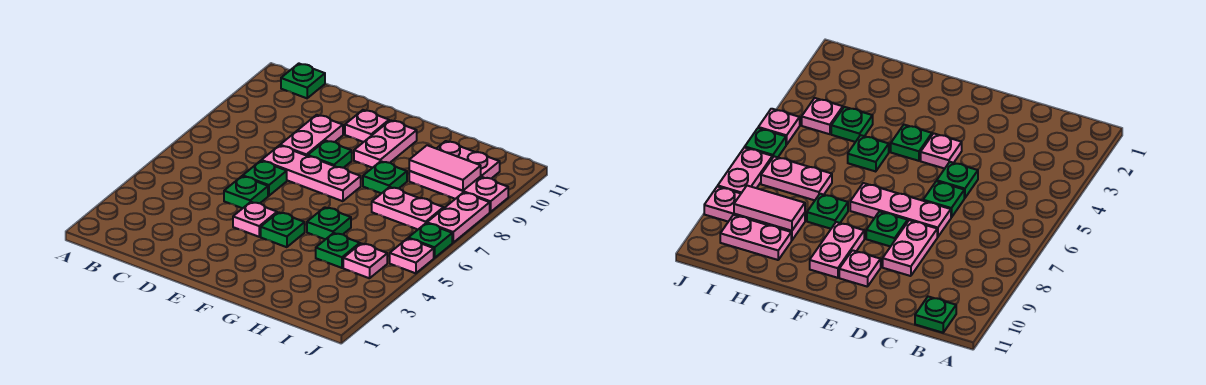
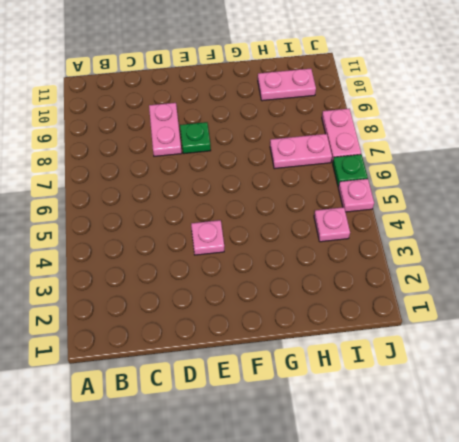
none -> green plate B11 level 1
none -> green plate D5 level 1
none -> green plate D6 level 1

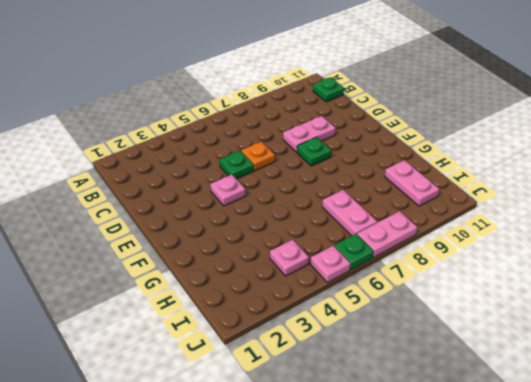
orange plate D6 level 1 -> green plate D6 level 1
none -> pink plate D7:F7 level 1
none -> pink plate E10 level 1
none -> green plate F4 level 1

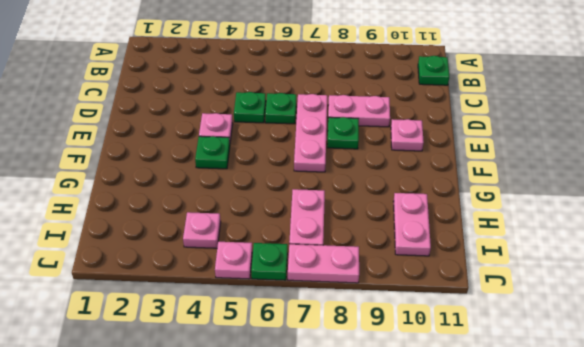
none -> pink plate F9:F10 level 1
none -> green plate G5 level 1
none -> green plate G8 level 1

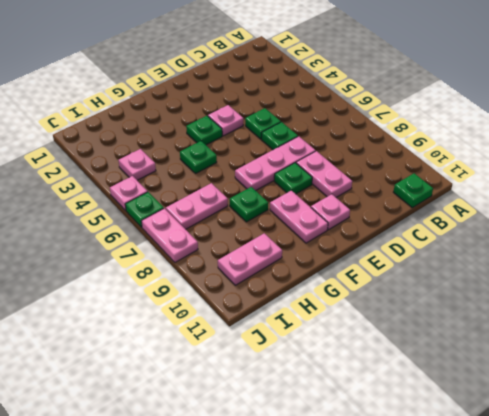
none -> green plate H4 level 1
none -> pink plate H9:J9 level 1
none -> pink tile H9:I9 level 2

